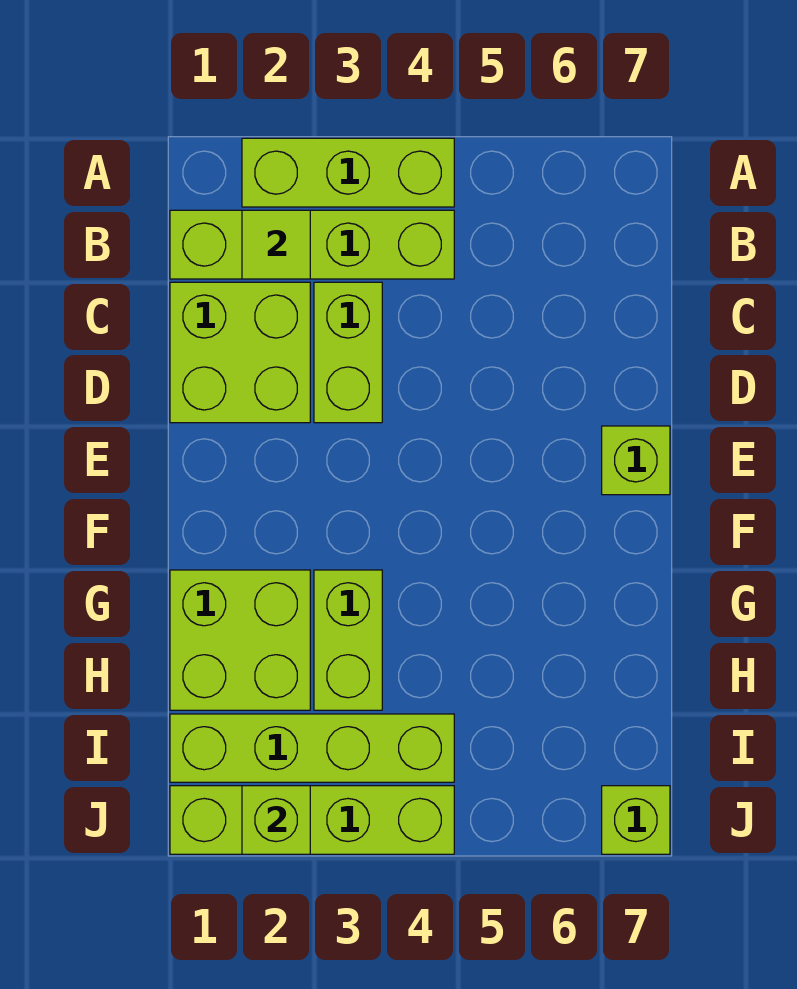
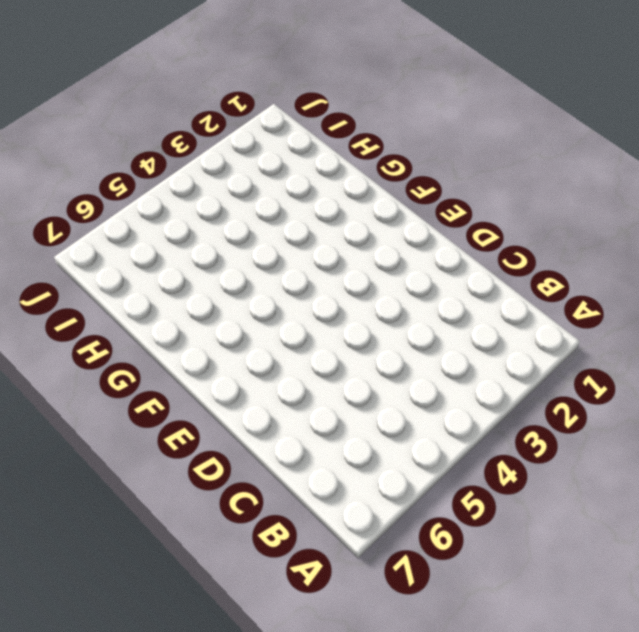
none -> lime brick A2:A4 level 1
none -> lime brick B1:B4 level 1
none -> lime brick C1:D2 level 1

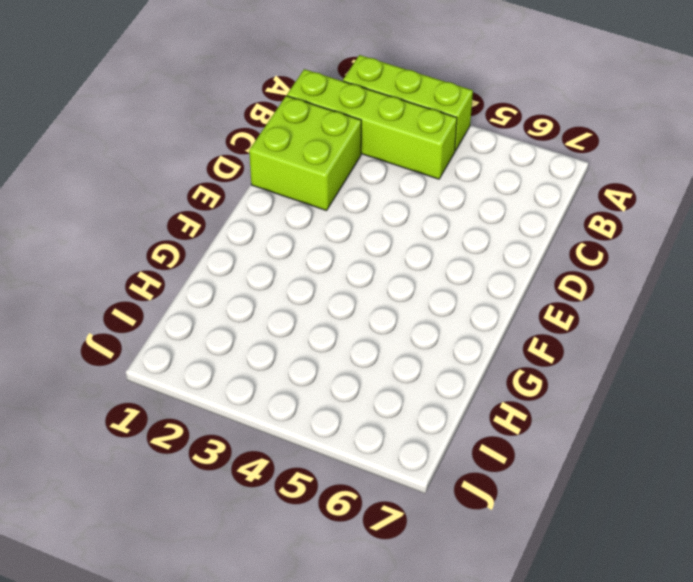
none -> lime brick C3:D3 level 1
none -> lime brick E7 level 1
none -> lime brick G1:H2 level 1

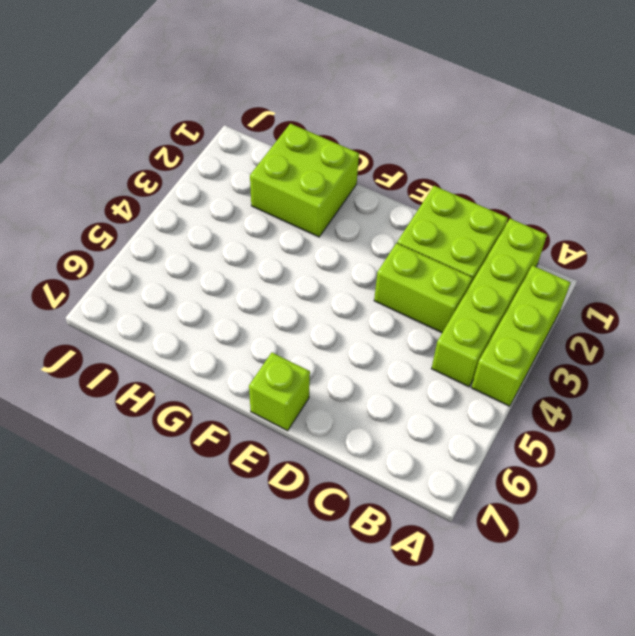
none -> lime brick G3:H3 level 1
none -> lime brick I1:I4 level 1
none -> lime brick J1:J4 level 1

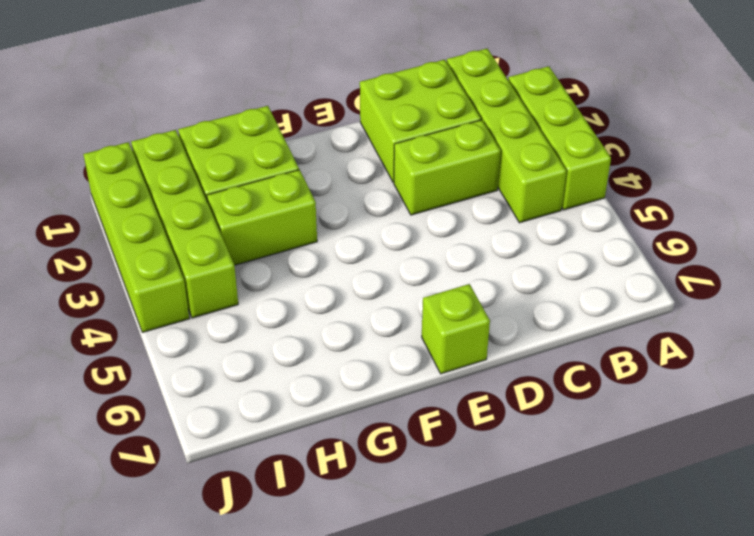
none -> lime brick J7 level 1
none -> lime tile B2 level 2
none -> lime brick J2 level 2

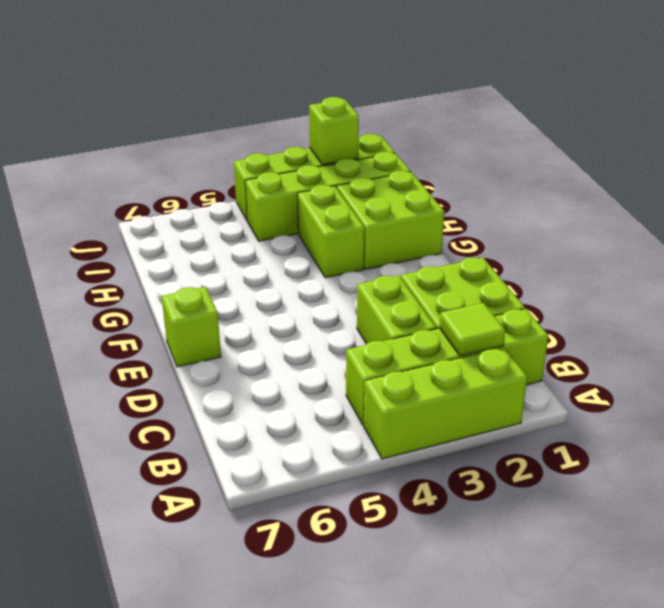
none -> lime brick J7 level 1

